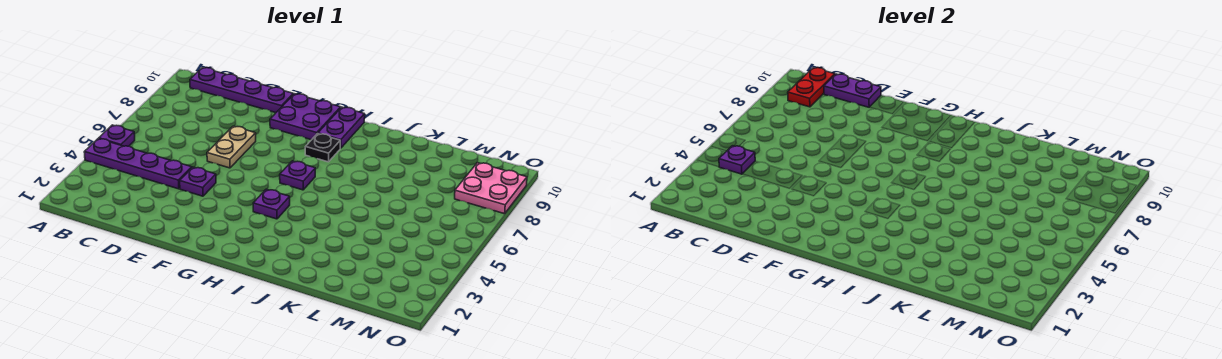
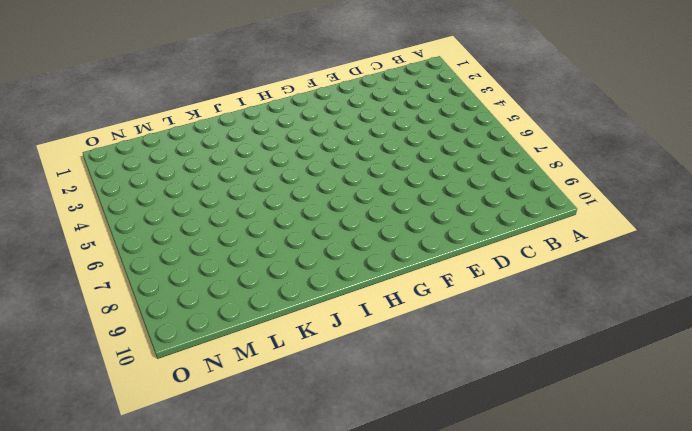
none -> purple plate A4:D4 level 1
none -> purple plate A5 level 1
none -> purple plate B10:E10 level 1

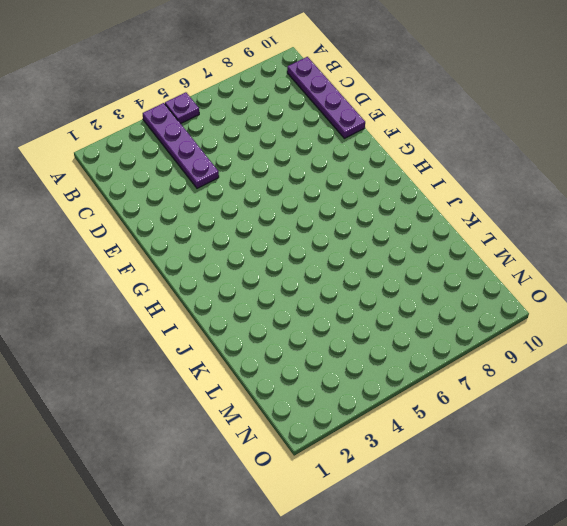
none -> purple plate E4 level 1
none -> tan plate E6:E7 level 1
none -> purple plate F9:G10 level 1

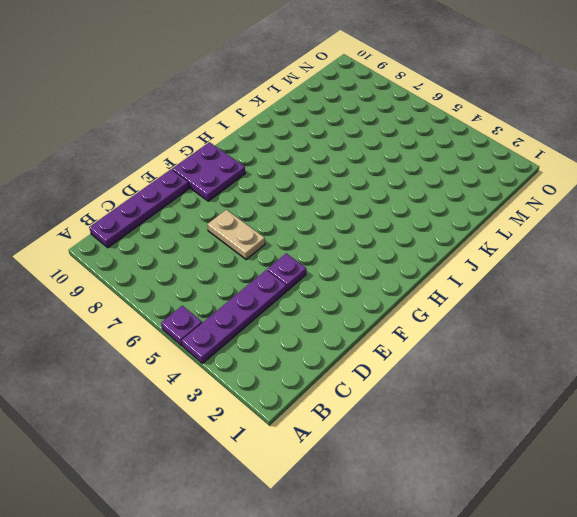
none -> purple plate H4 level 1
none -> purple plate H6 level 1
none -> black plate H8 level 1

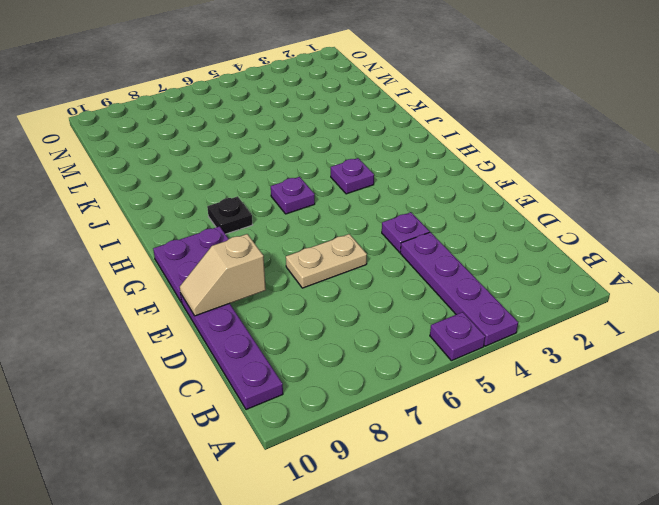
tan slope E9:E10 level 2 top 9 -> none
none -> purple plate H9:H10 level 1
none -> pink plate N8:O9 level 1
none -> purple plate B4 level 2

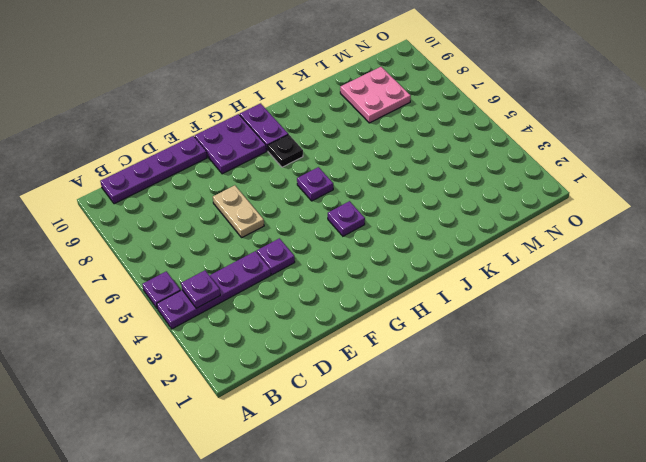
pink plate L8:M9 level 1 -> pink plate N8:O9 level 1
none -> red plate B9:B10 level 2
none -> purple plate C10:D10 level 2

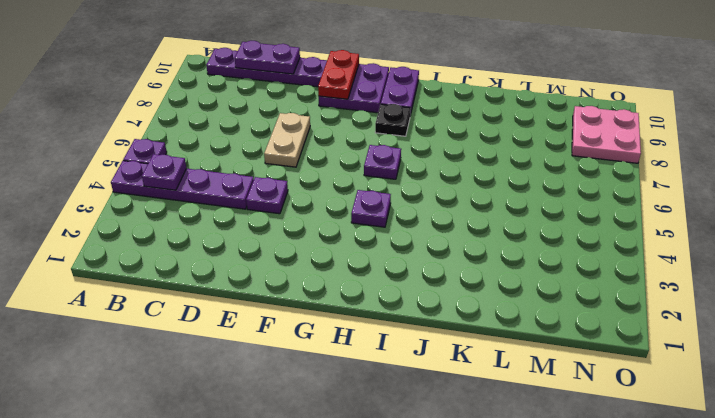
red plate F9:F10 level 2 -> red plate B9:B10 level 2

